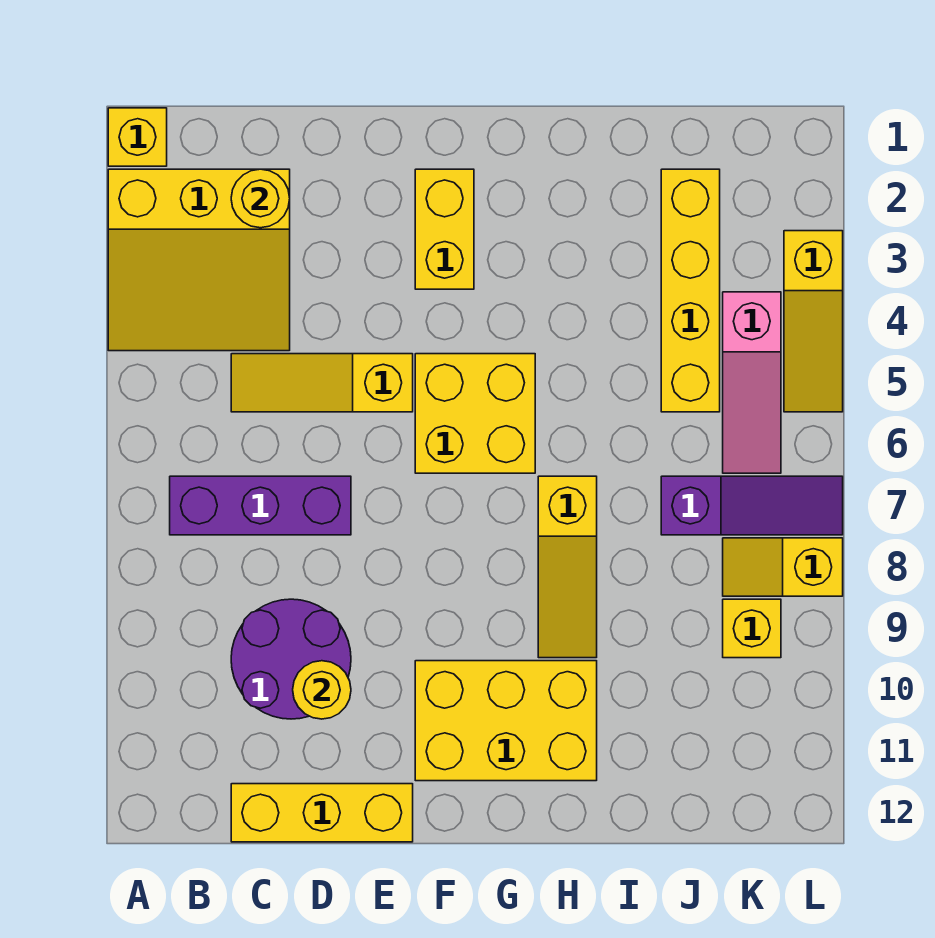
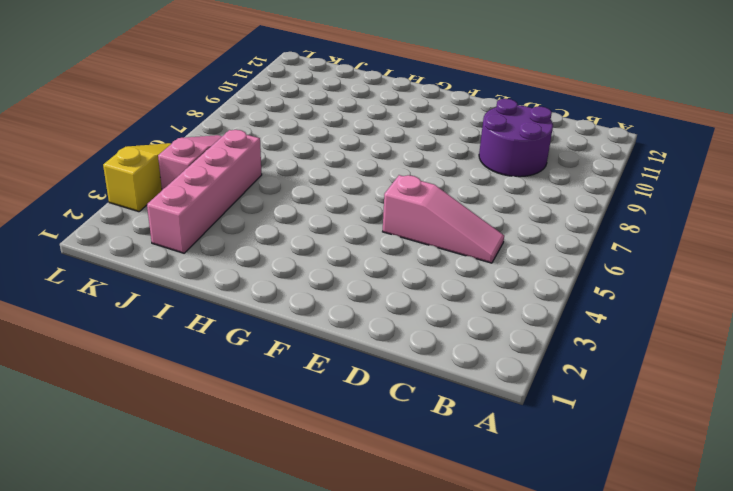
pink slope C5:E5 level 1 top E -> yellow slope C5:E5 level 1 top E
pink brick J2:J5 level 1 -> yellow brick J2:J5 level 1
none -> yellow brick A1 level 1
none -> yellow slope A2:C4 level 1 top 2
none -> purple brick B7:D7 level 1

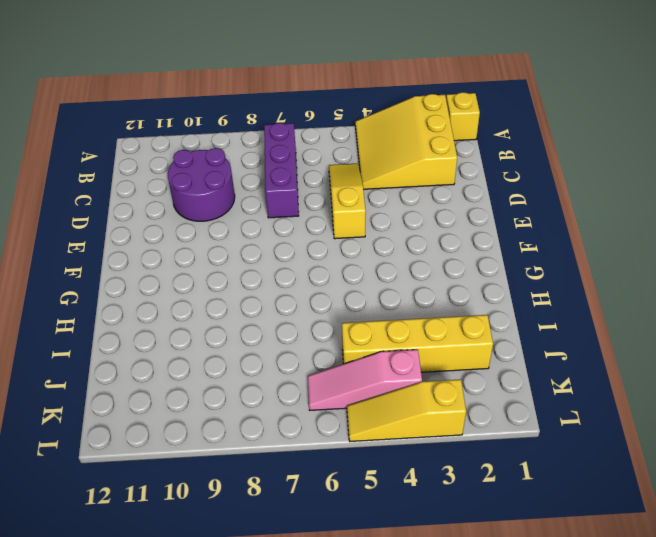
none -> yellow brick C12:E12 level 1
none -> yellow brick F2:F3 level 1
none -> yellow brick F5:G6 level 1

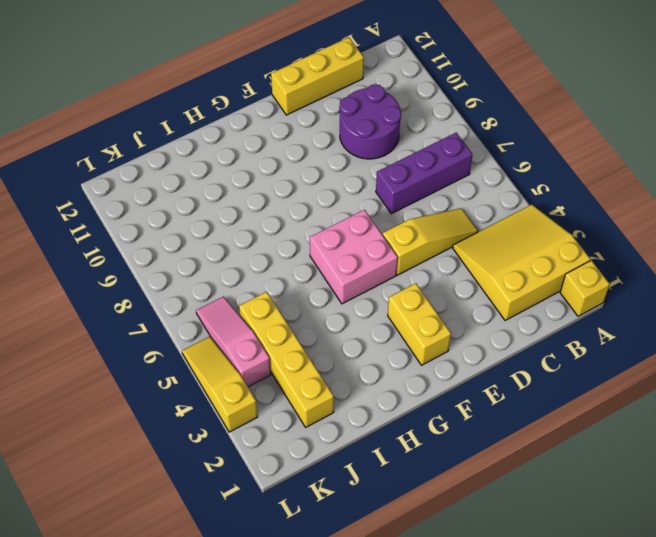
pink brick F5:G6 level 1 -> yellow brick F5:G6 level 1
none -> yellow brick F10:H11 level 1
none -> yellow slope H7:H9 level 1 top 7
none -> purple slope J7:L7 level 1 top J

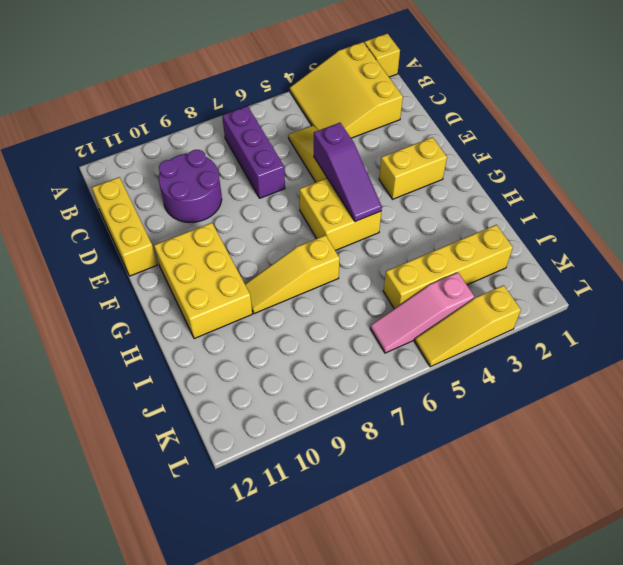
purple slope E5:G5 level 2 top E -> purple slope J7:L7 level 1 top J
none -> yellow slope K8:L8 level 1 top L
none -> yellow brick K9 level 1
none -> yellow round brick C2 level 2

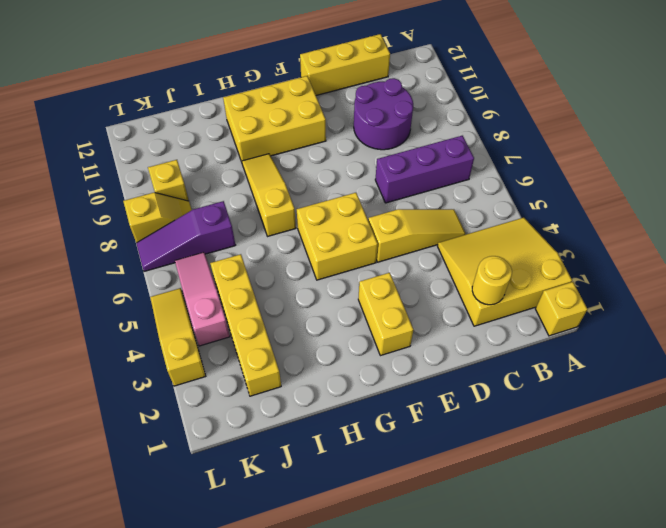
none -> yellow round brick D10 level 2

